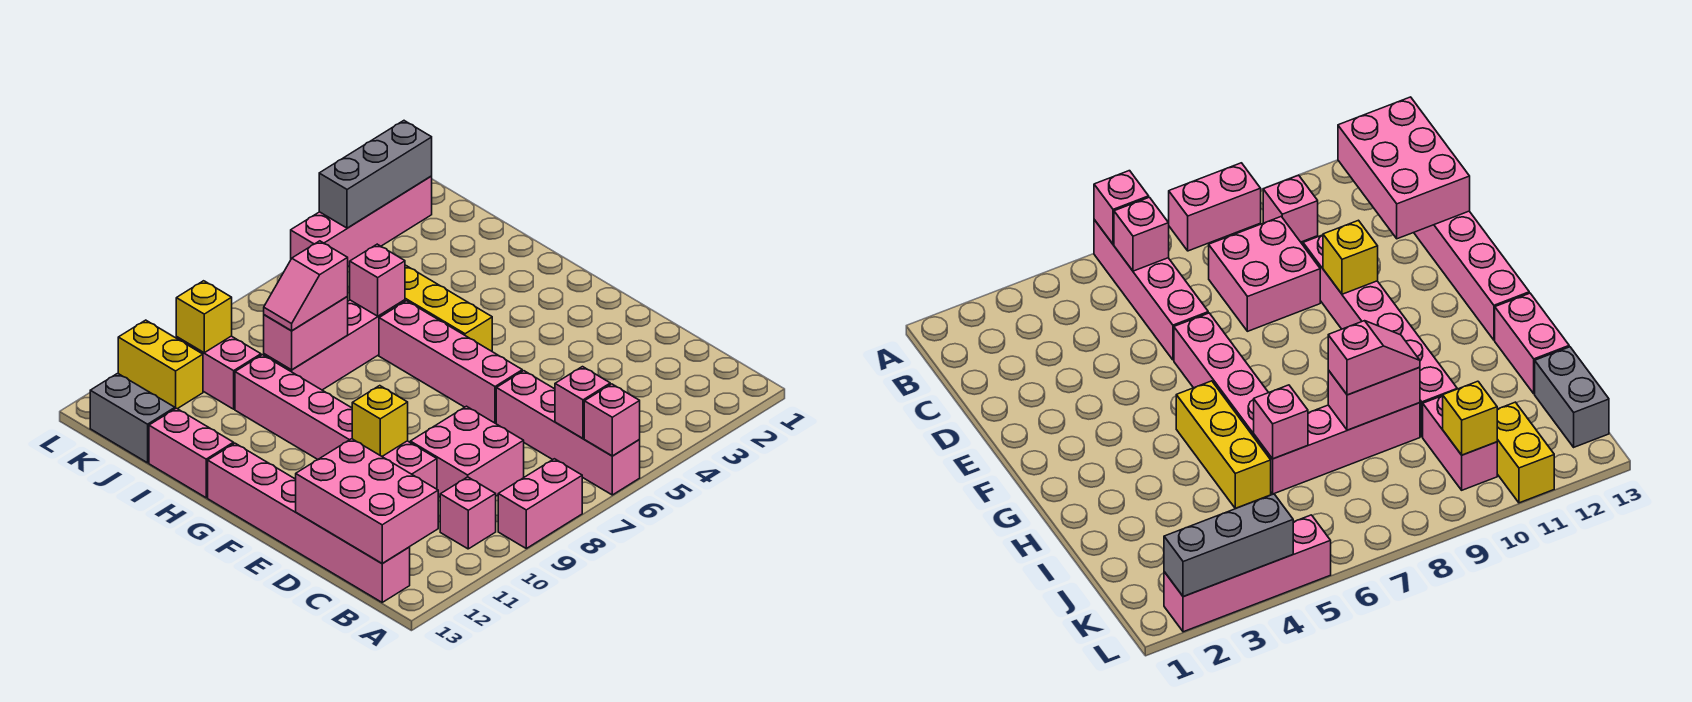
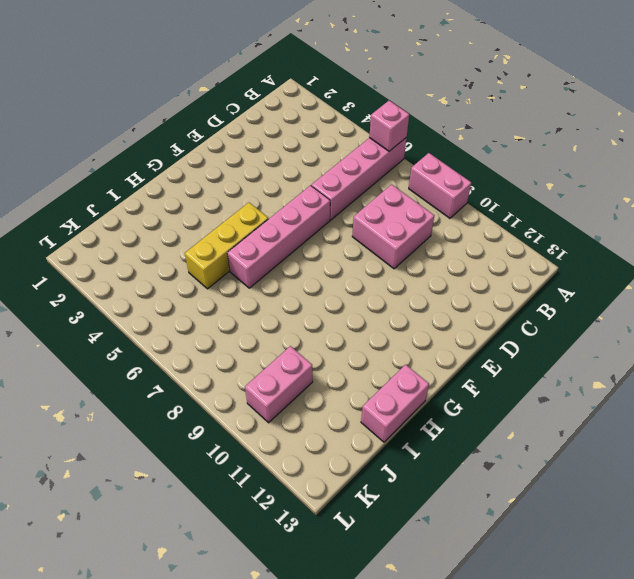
none -> pink brick B10 level 1
none -> pink brick B13:G13 level 1
none -> pink brick D10:I10 level 1

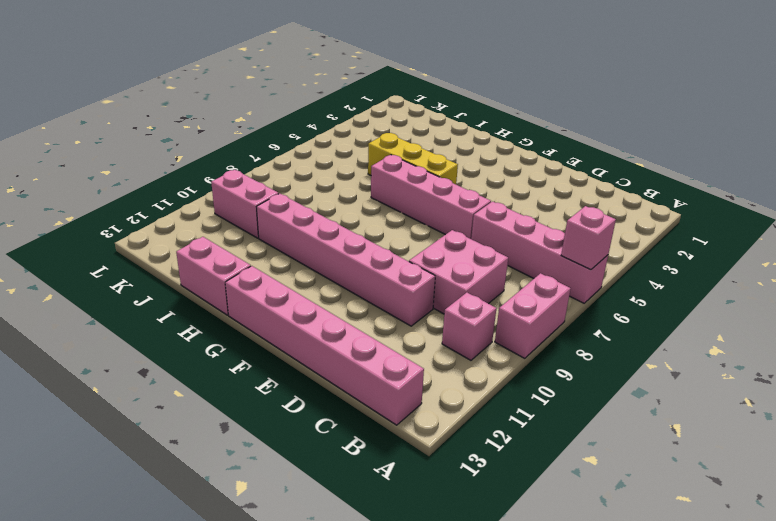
none -> pink brick I6:I9 level 1
none -> grey brick J13:K13 level 1
none -> yellow brick K11:L11 level 1

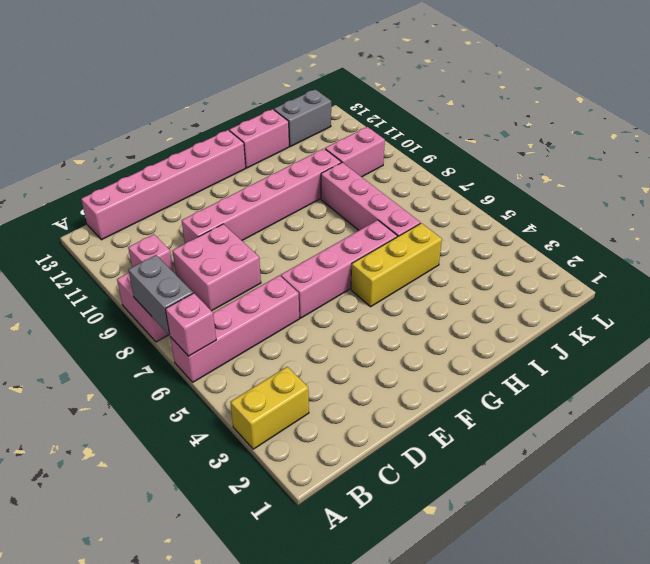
yellow brick A3:B3 level 1 -> yellow brick K11:L11 level 1
grey brick A7:A8 level 2 -> none
none -> pink brick L2:L5 level 1
none -> pink brick B6 level 2
none -> pink brick B12:D13 level 2

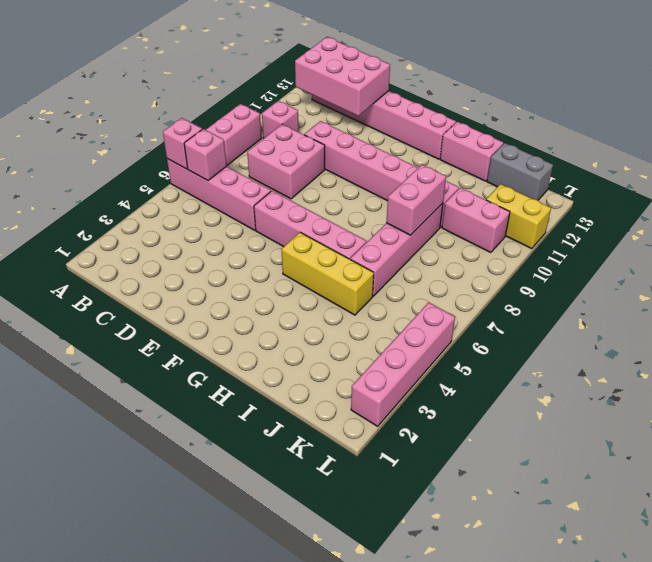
none -> yellow brick E10 level 2
none -> pink brick I6 level 2
none -> yellow brick K10 level 2

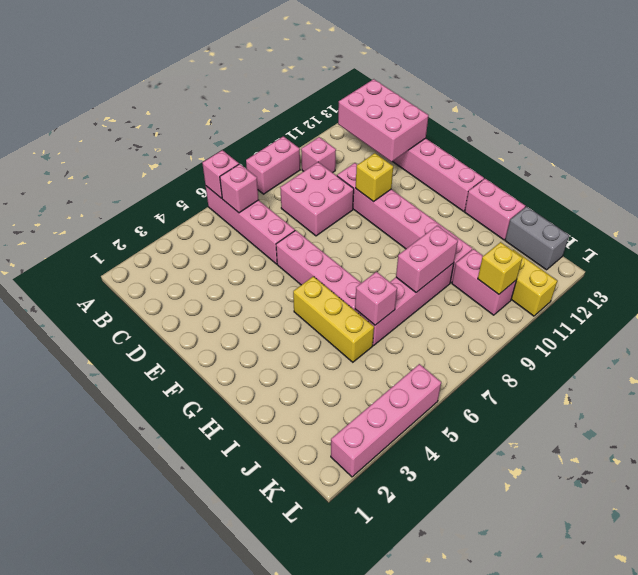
none -> grey brick L2:L4 level 2
none -> pink slope I8:I9 level 3 top 8

